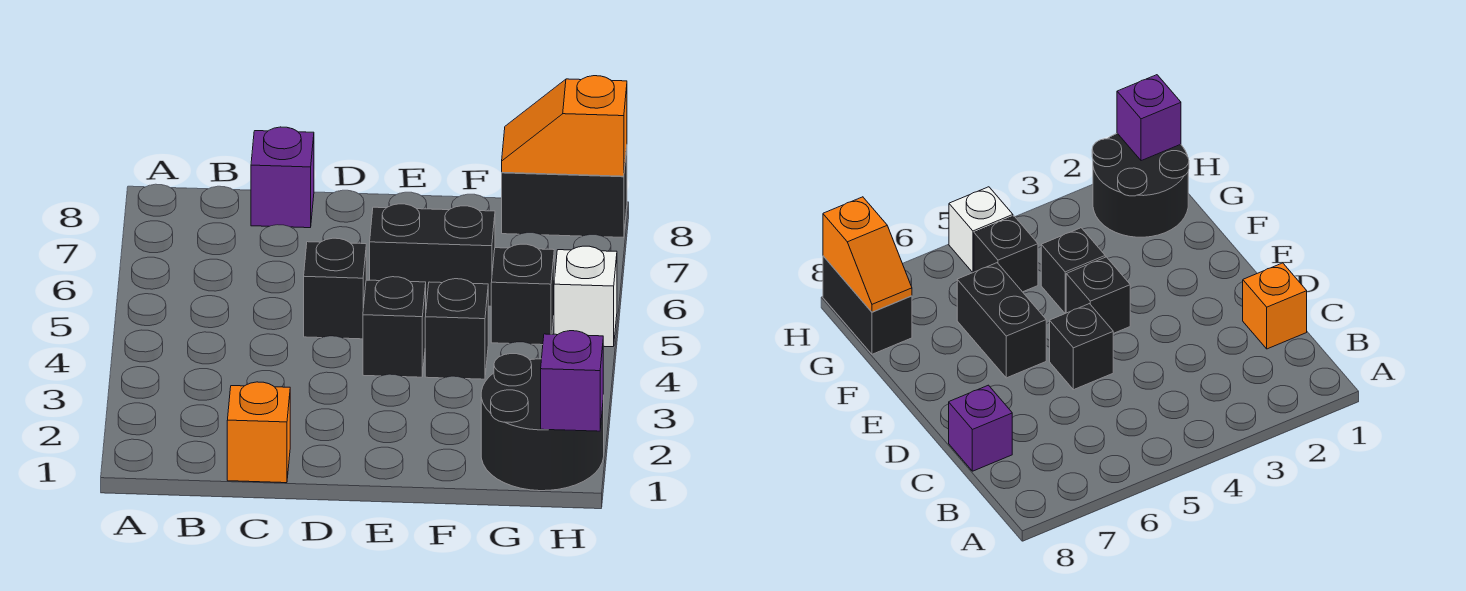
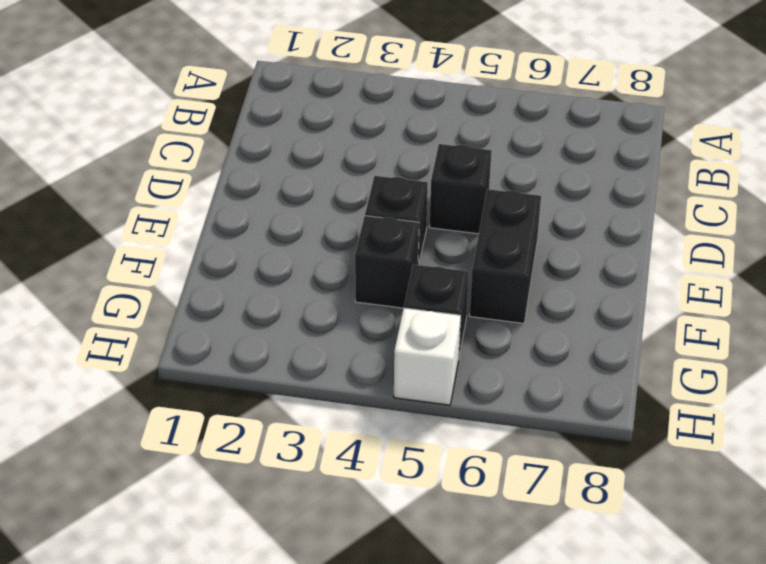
none -> orange brick C1 level 1
none -> purple brick C8 level 1
none -> black round brick G1:H2 level 1

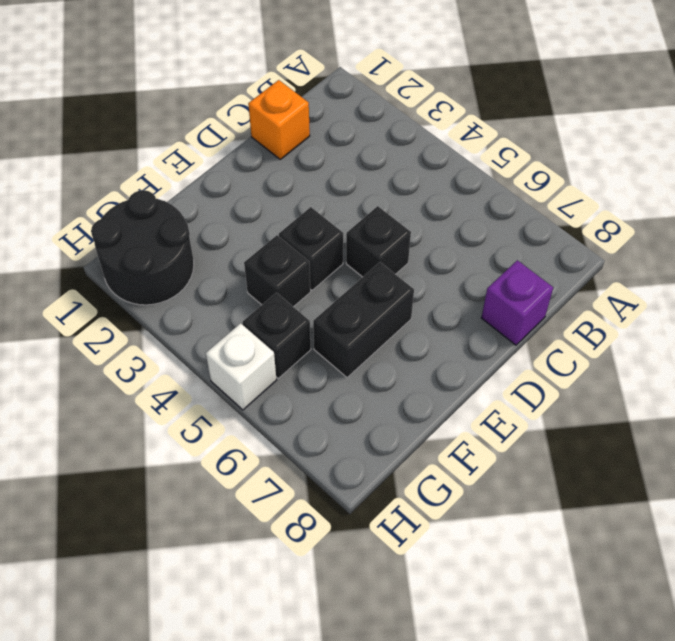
none -> black brick G8:H8 level 1
none -> orange slope G8:H8 level 2 top H
none -> purple brick H1 level 2

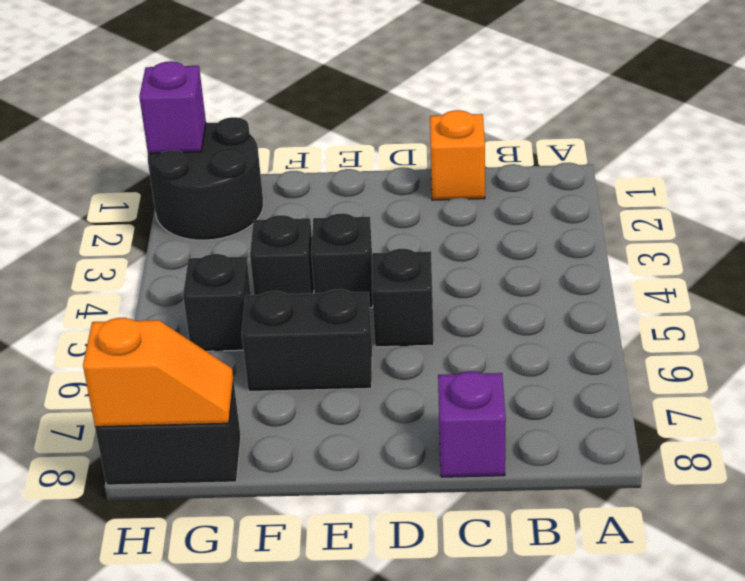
none -> white brick H5 level 1

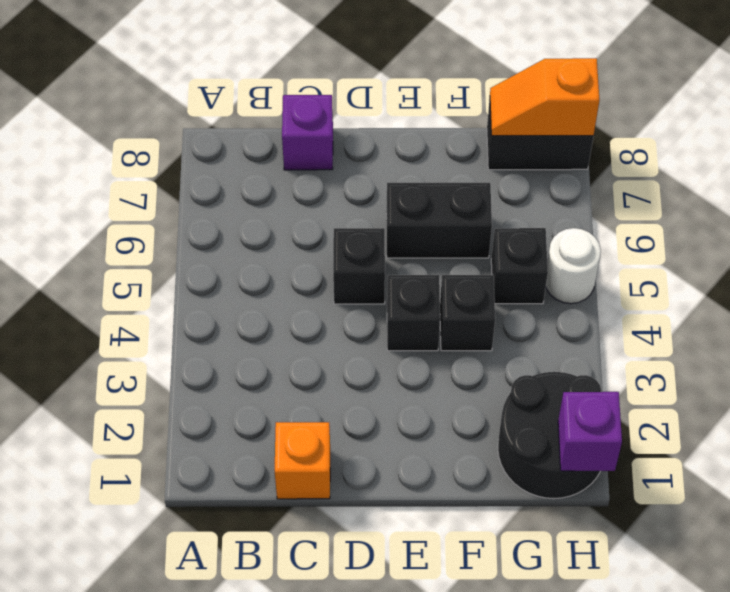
white round brick H5 level 1 -> white brick H5 level 1

